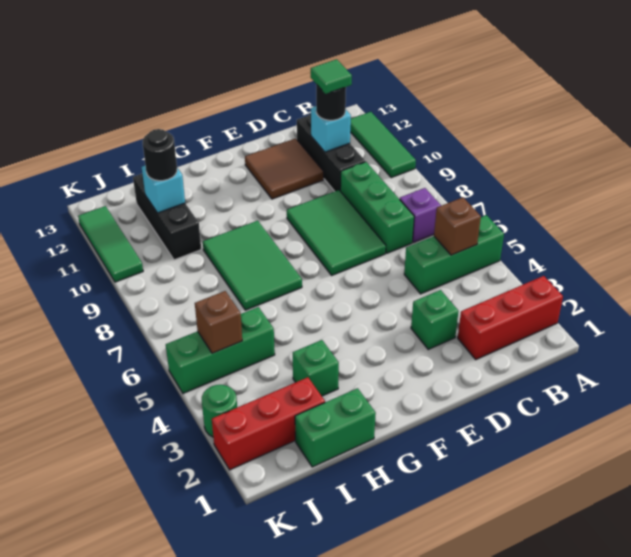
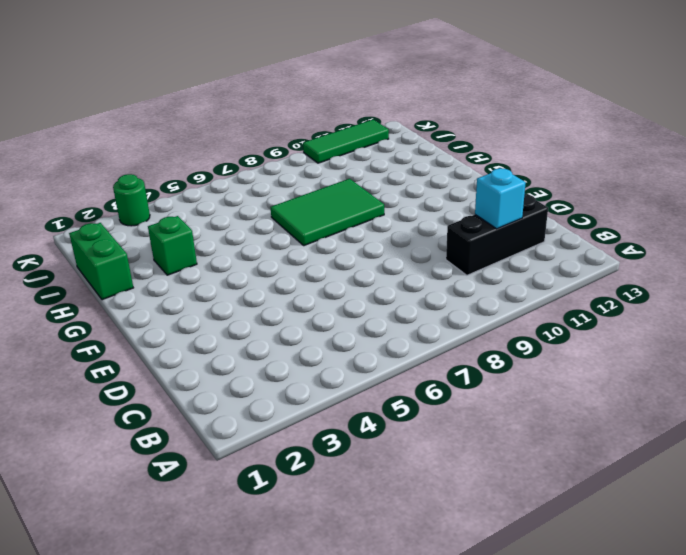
none -> red brick A2:C2 level 1
none -> green brick A5:C5 level 1
none -> green tile A10:A12 level 1

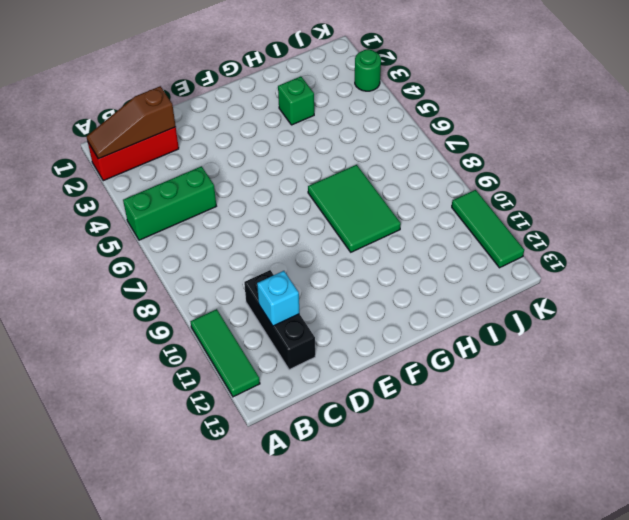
brown slope A2:C2 level 2 top C -> none
none -> purple brick B7 level 1
none -> green brick C7:C9 level 1
none -> green brick D3 level 1

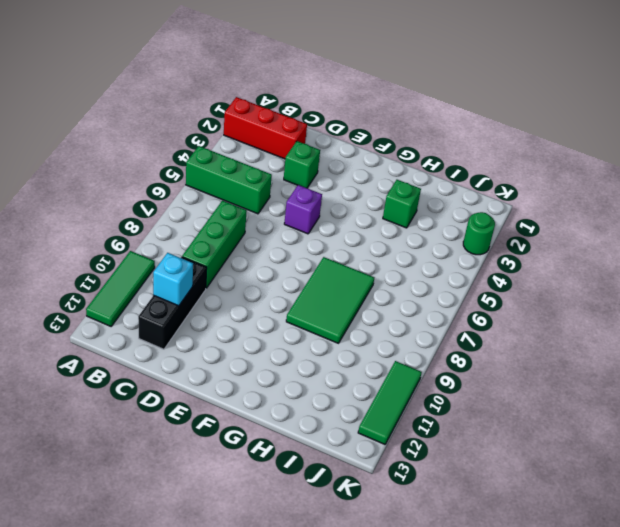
purple brick E5 level 1 -> purple brick B7 level 1
none -> green tile D7:E9 level 1
none -> brown tile D11:E12 level 1
none -> green brick H1:I1 level 1

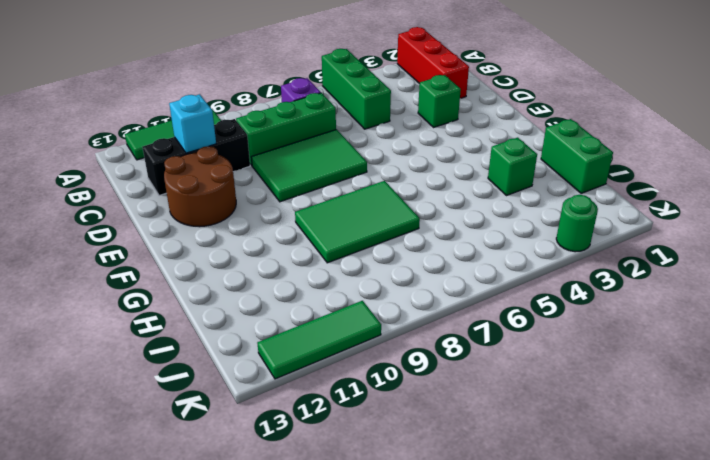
brown round brick D11:E12 level 1 -> brown tile D11:E12 level 1
none -> red brick I2:K2 level 1
none -> green brick I5:K5 level 1
none -> black brick I10:I12 level 1

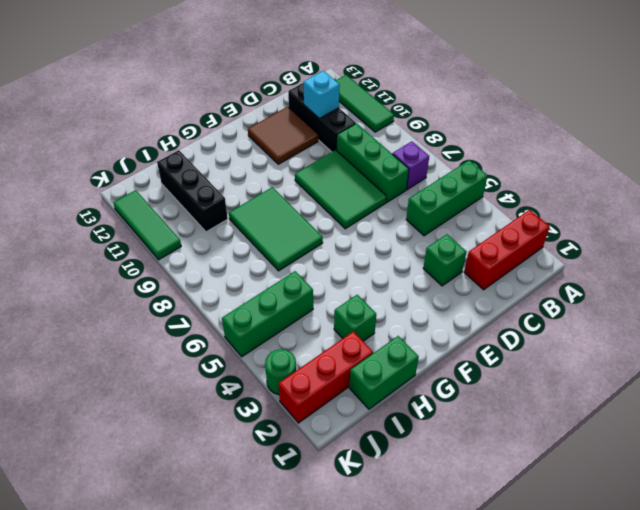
none -> brown brick B5 level 2
none -> cyan brick I11 level 2
none -> brown brick J5 level 2

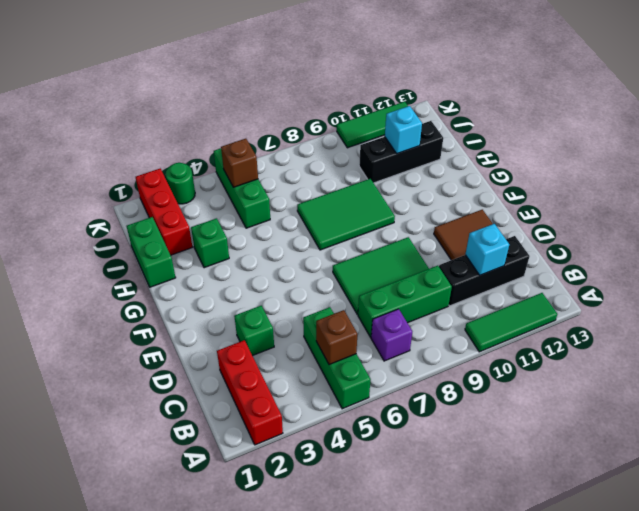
none -> black round brick C11 level 3
none -> black round brick I11 level 3
none -> green tile C11 level 4

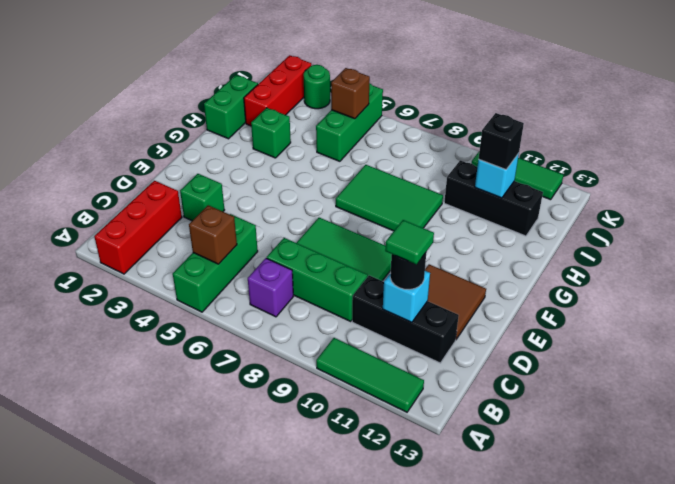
black brick I11 level 3 -> black round brick I11 level 3

